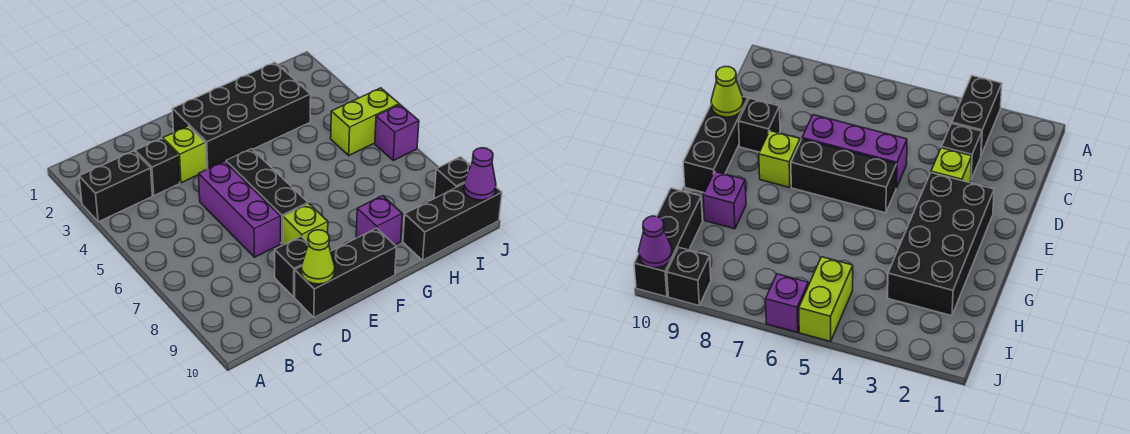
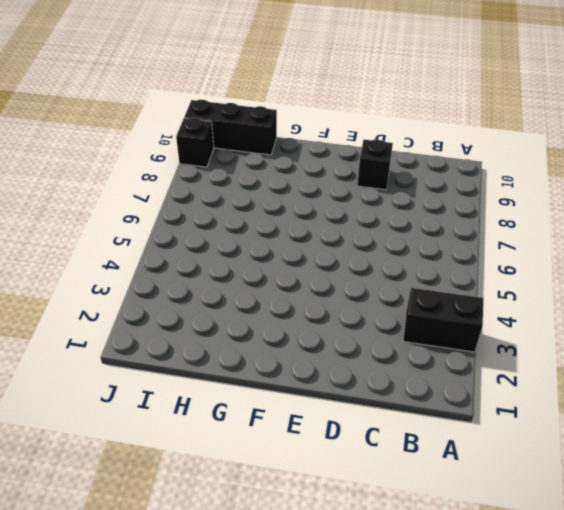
none -> black brick C3 level 1
none -> lime brick D3 level 1
none -> purple brick D5:D7 level 1

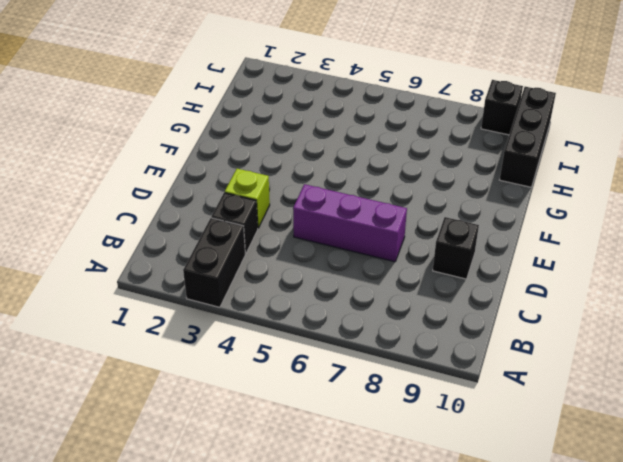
none -> black brick D10:F10 level 1
none -> black brick E2:H3 level 1
none -> black brick E5:E7 level 1

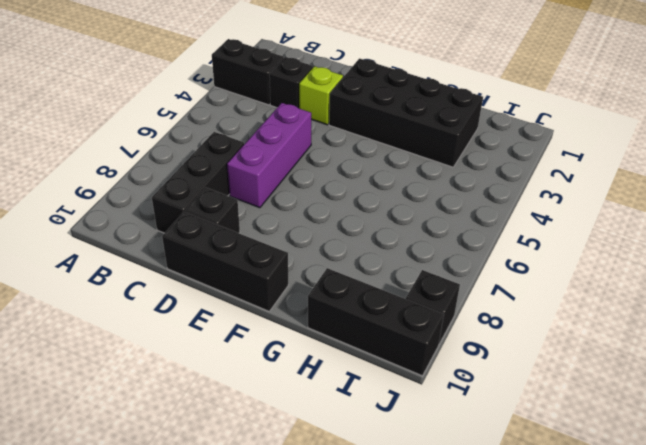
black brick C7:C9 level 1 -> black brick E5:E7 level 1
none -> lime brick E8 level 1
none -> purple brick G9 level 1
none -> lime brick I5:J5 level 1

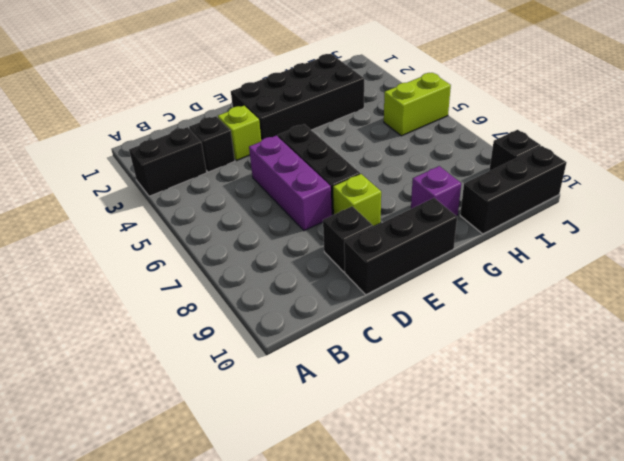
none -> purple brick J6 level 1
none -> lime cone D10 level 2
none -> purple cone J10 level 2

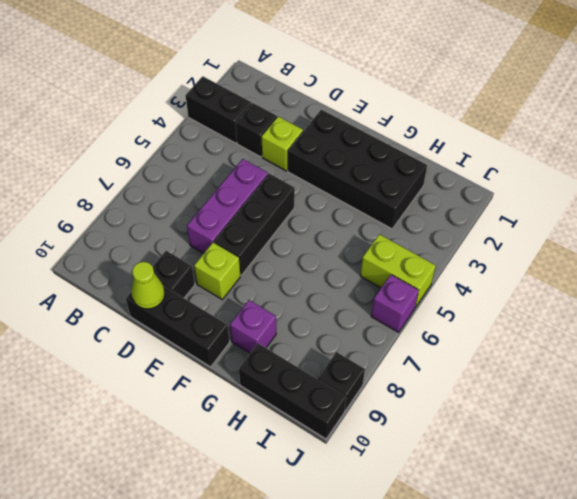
none -> purple cone J10 level 2

